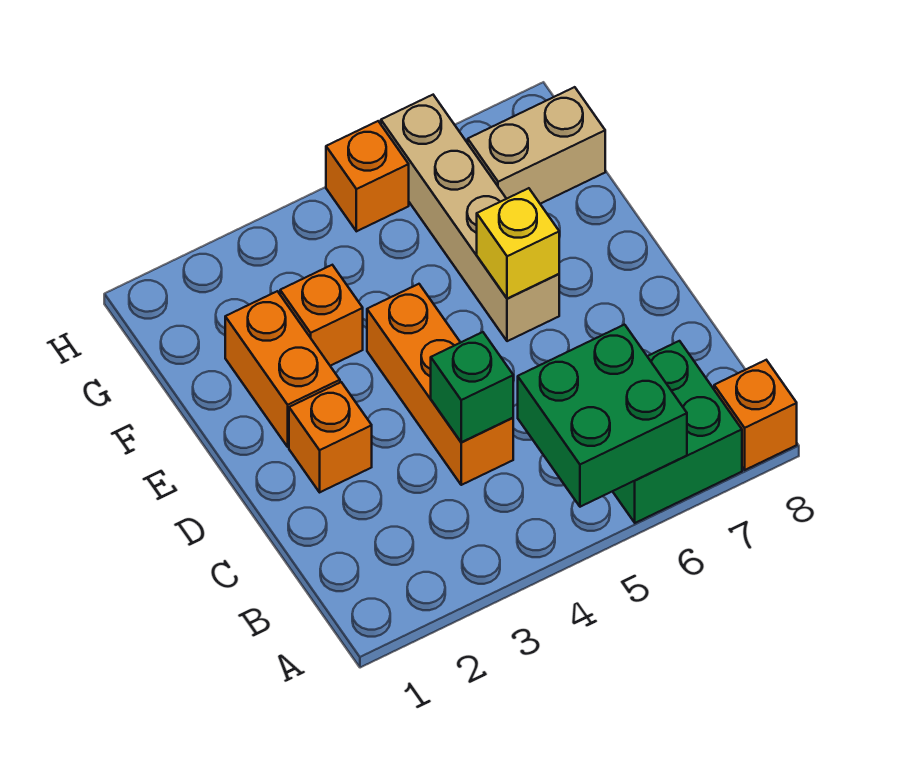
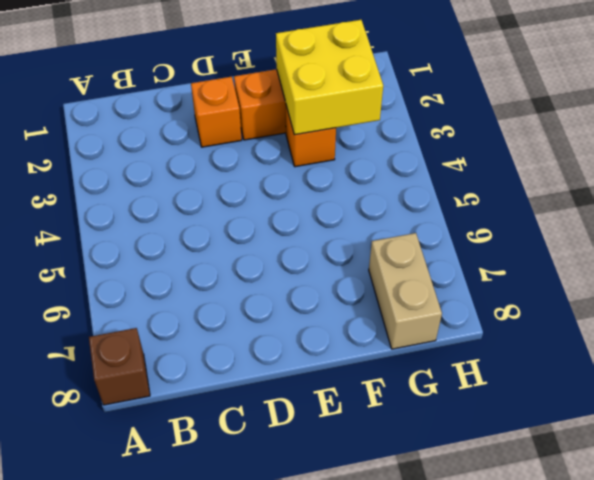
brown brick A8 level 1 -> orange brick A8 level 1
yellow brick F2:G3 level 2 -> none
none -> green brick A6:B7 level 1
none -> orange brick C4:E4 level 1
none -> tan brick E6:H6 level 1

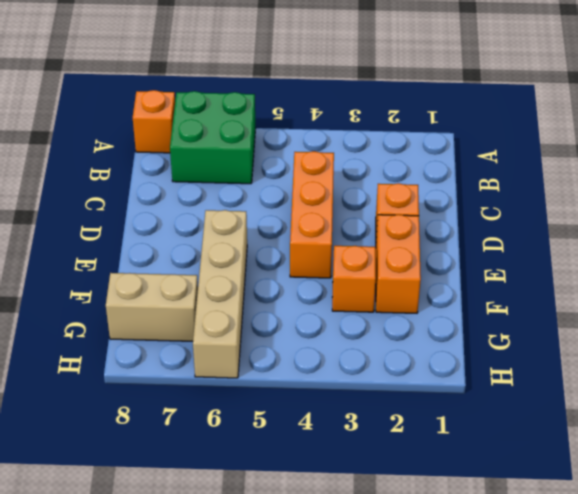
none -> orange brick H5 level 1
none -> green brick A5:B6 level 2
none -> green brick C4 level 2

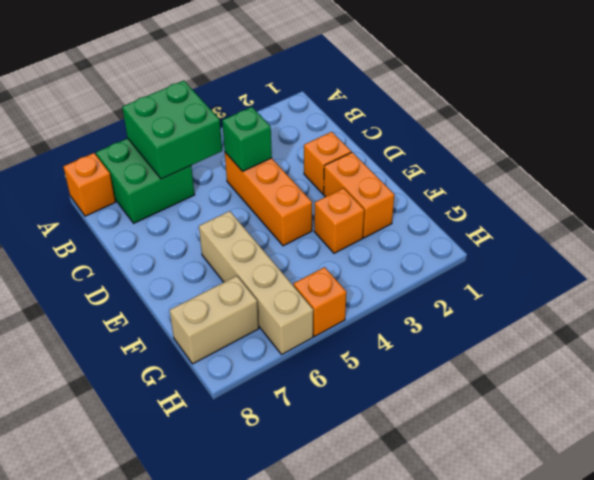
none -> yellow brick E6 level 2

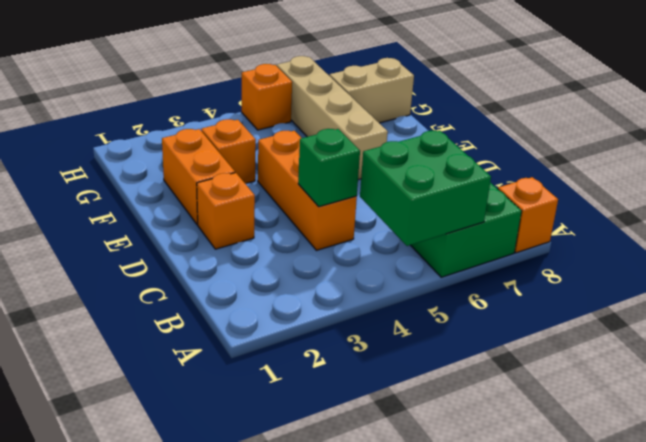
none -> yellow brick E6 level 2

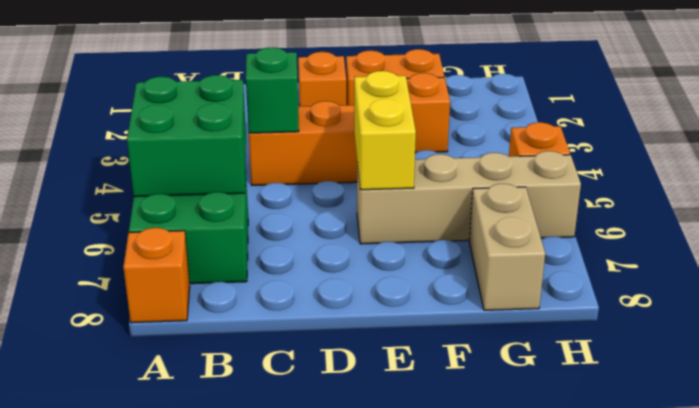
yellow brick E5:E6 level 2 -> yellow brick E6 level 2

